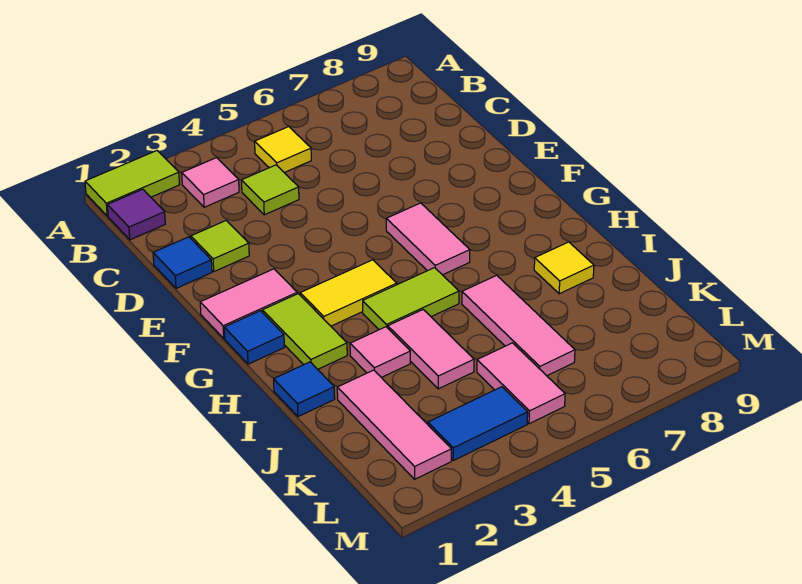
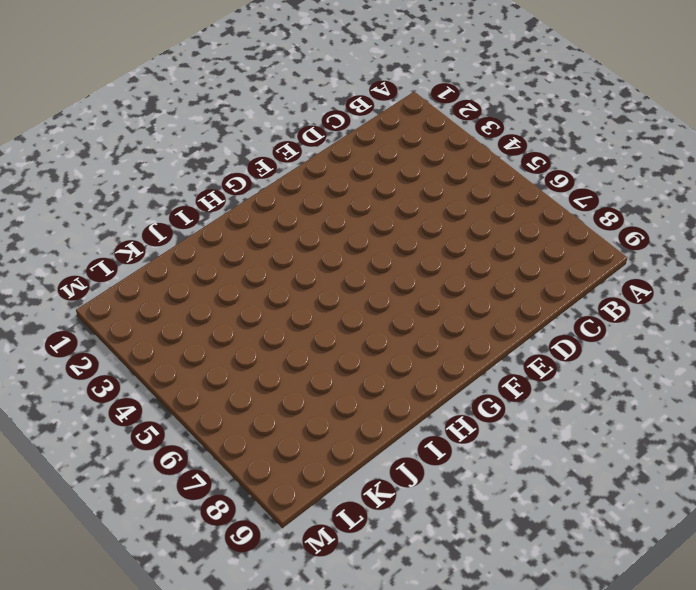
none -> lime tile A1:A2 level 1
none -> purple tile B1 level 1
none -> pink tile B3 level 1

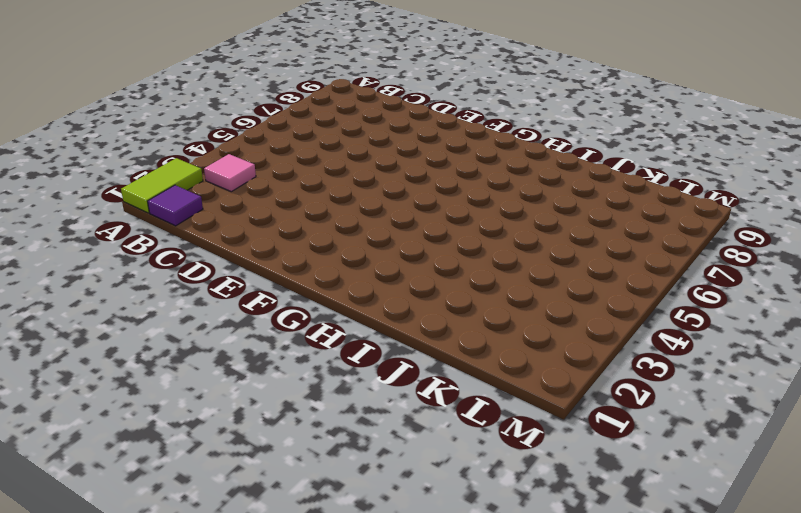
none -> yellow tile B5 level 1
none -> lime tile C4 level 1
none -> blue tile D1 level 1

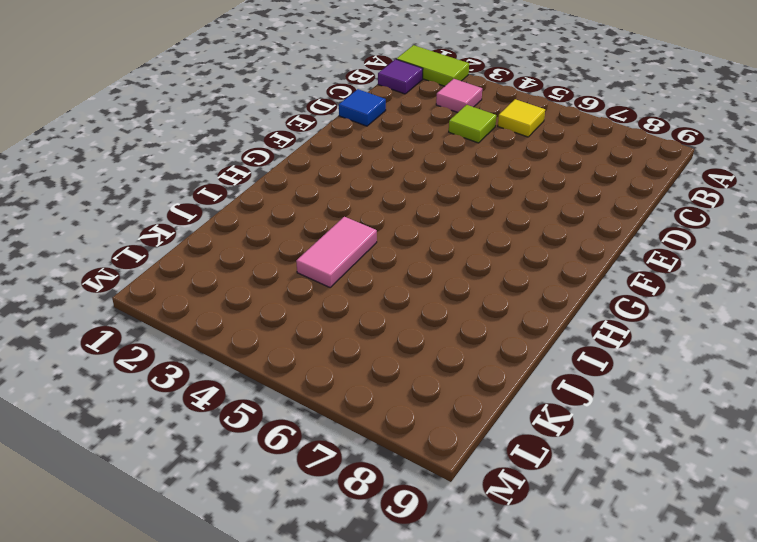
none -> lime tile D2 level 1
none -> pink tile F1:F2 level 1
none -> pink tile F6:G6 level 1

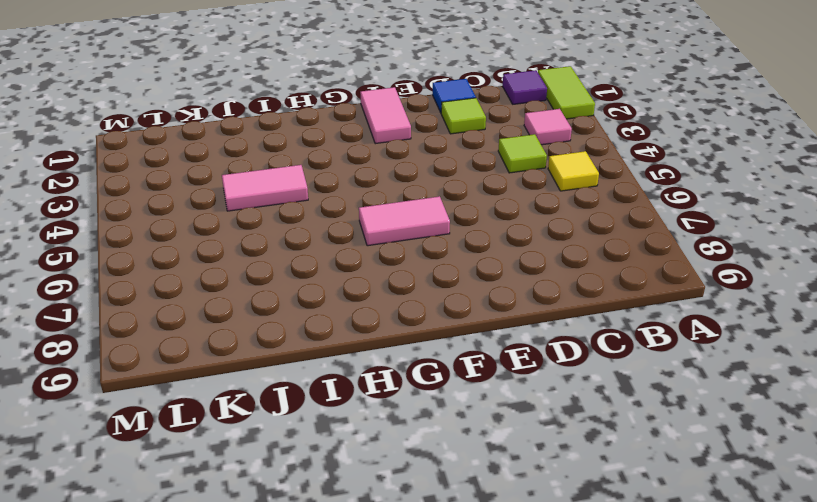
none -> blue tile G1 level 1
none -> lime tile G2:H2 level 1
none -> yellow tile G3:G4 level 1

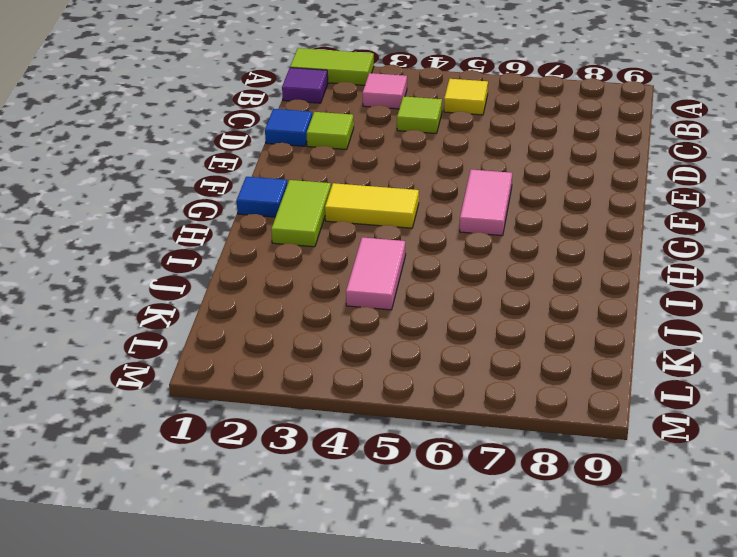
none -> pink tile F1:F2 level 1
none -> lime tile H4:H5 level 1
none -> blue tile I1 level 1

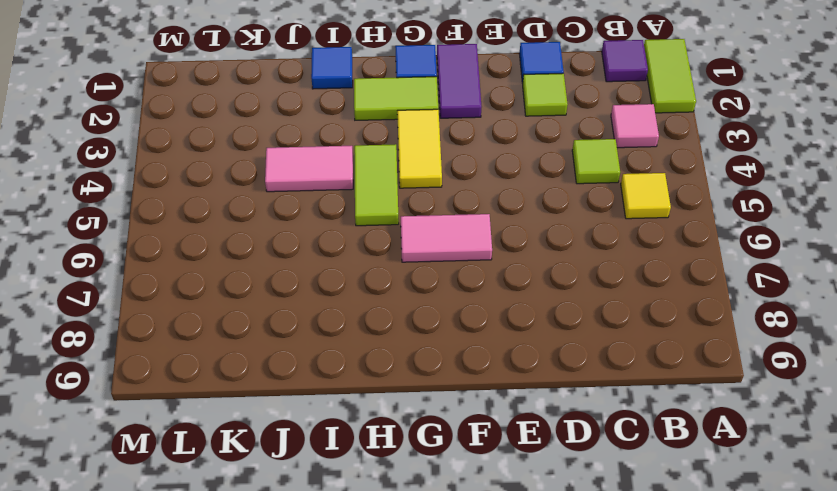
purple tile F1:F2 level 1 -> pink tile F1:F2 level 1
none -> pink tile I3 level 1
none -> pink tile I6:K6 level 1
none -> yellow tile I8 level 1

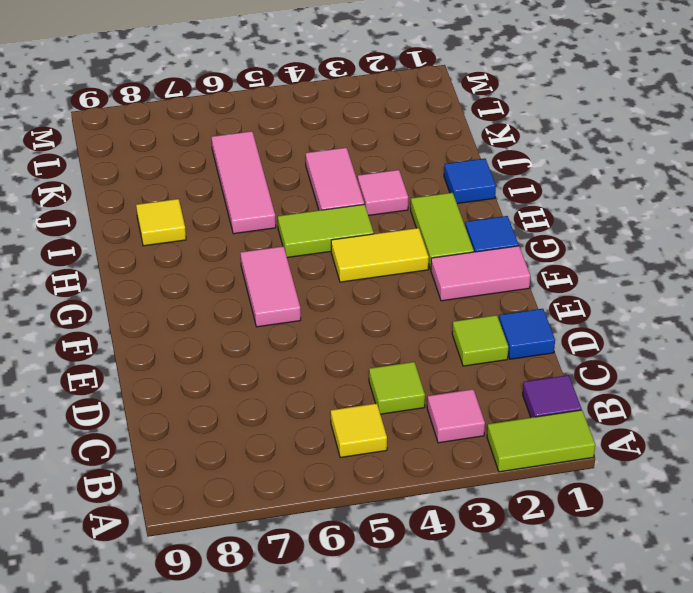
none -> pink tile J2:L2 level 1
none -> pink tile K5:L5 level 1
none -> blue tile L3:L4 level 1

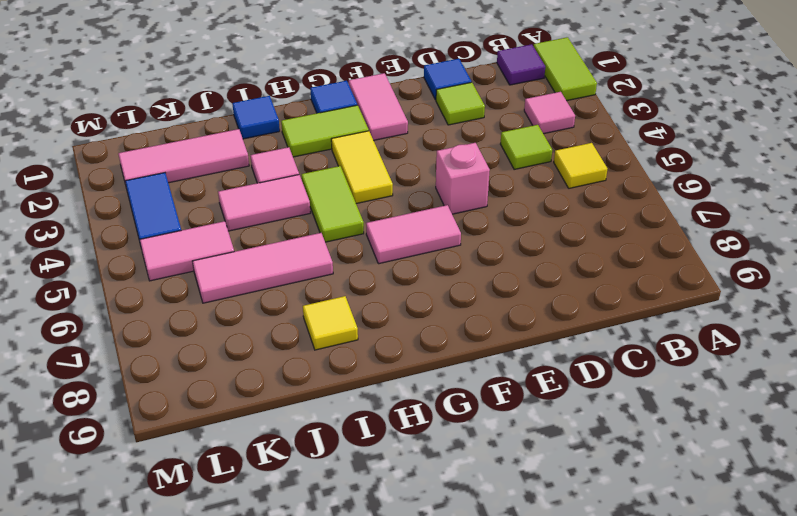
pink brick E5 level 1 -> none

